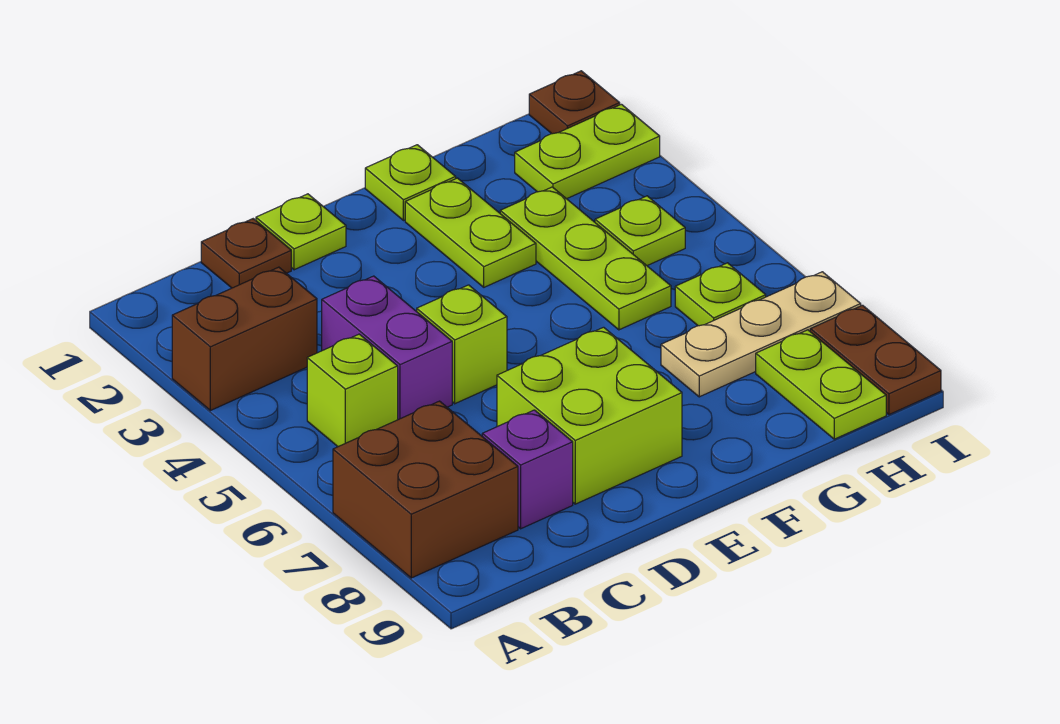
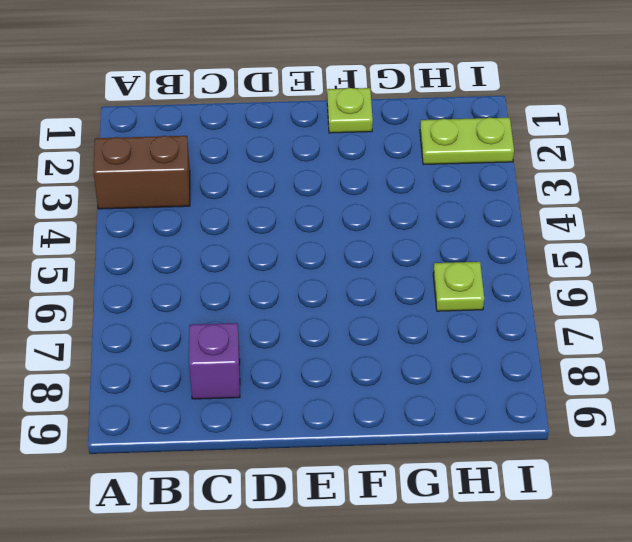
none -> brown brick A7:B8 level 1
none -> lime brick B5 level 1
none -> brown plate C1 level 1

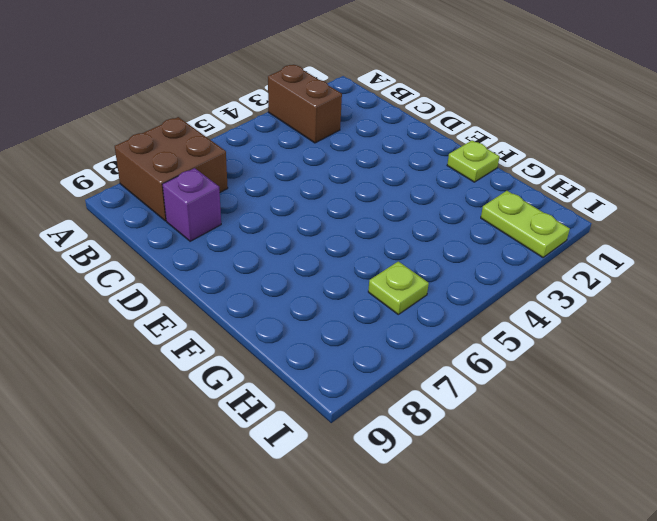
none -> lime brick B5 level 1
none -> brown plate C1 level 1
none -> purple brick C4:C5 level 1

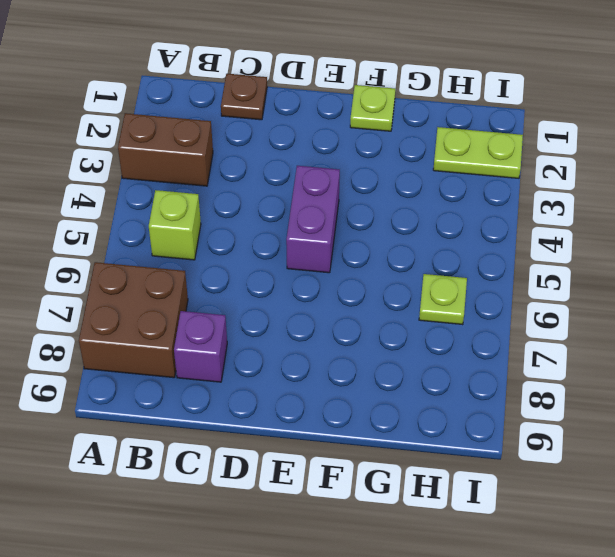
purple brick E4:E5 level 1 -> purple brick C4:C5 level 1
none -> lime plate D1 level 1
none -> lime brick D5 level 1
none -> lime brick D7:E8 level 1

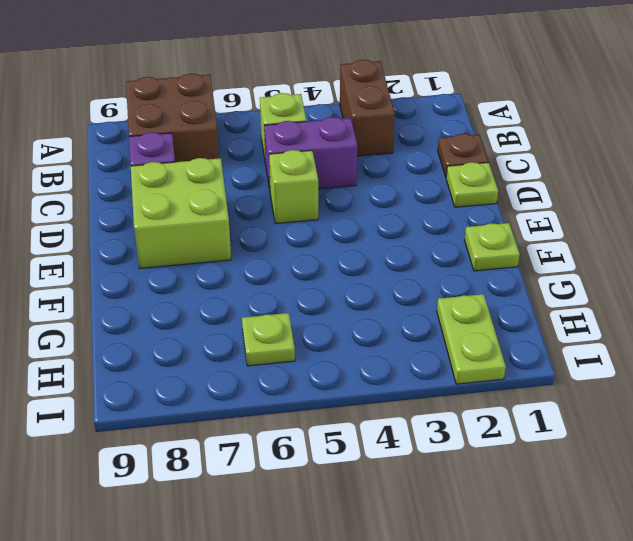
none -> lime plate F2:F3 level 1
none -> lime plate G3:G5 level 1
none -> tan plate G7:I7 level 1

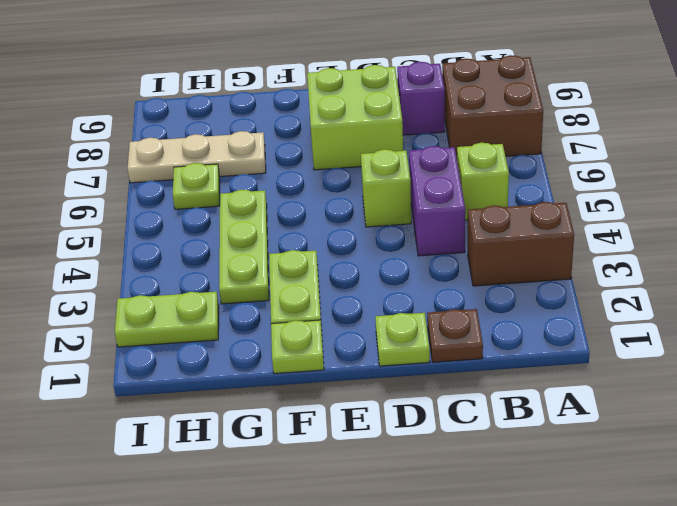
none -> lime plate H4 level 1
none -> lime plate H8:H9 level 1
none -> brown plate I1 level 1

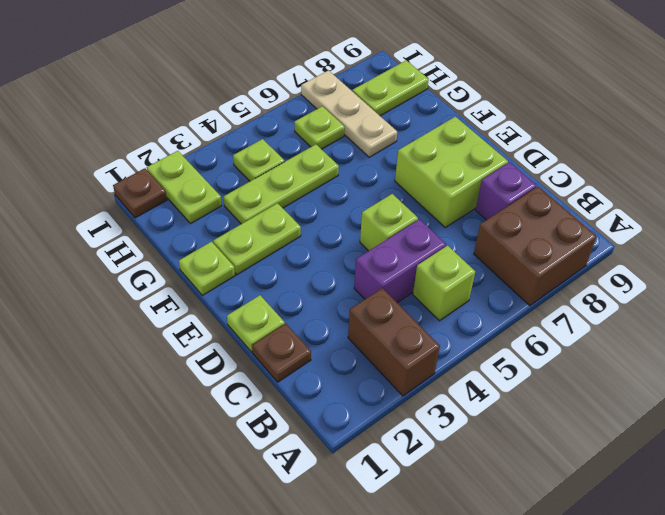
none -> brown plate I8:I9 level 1

